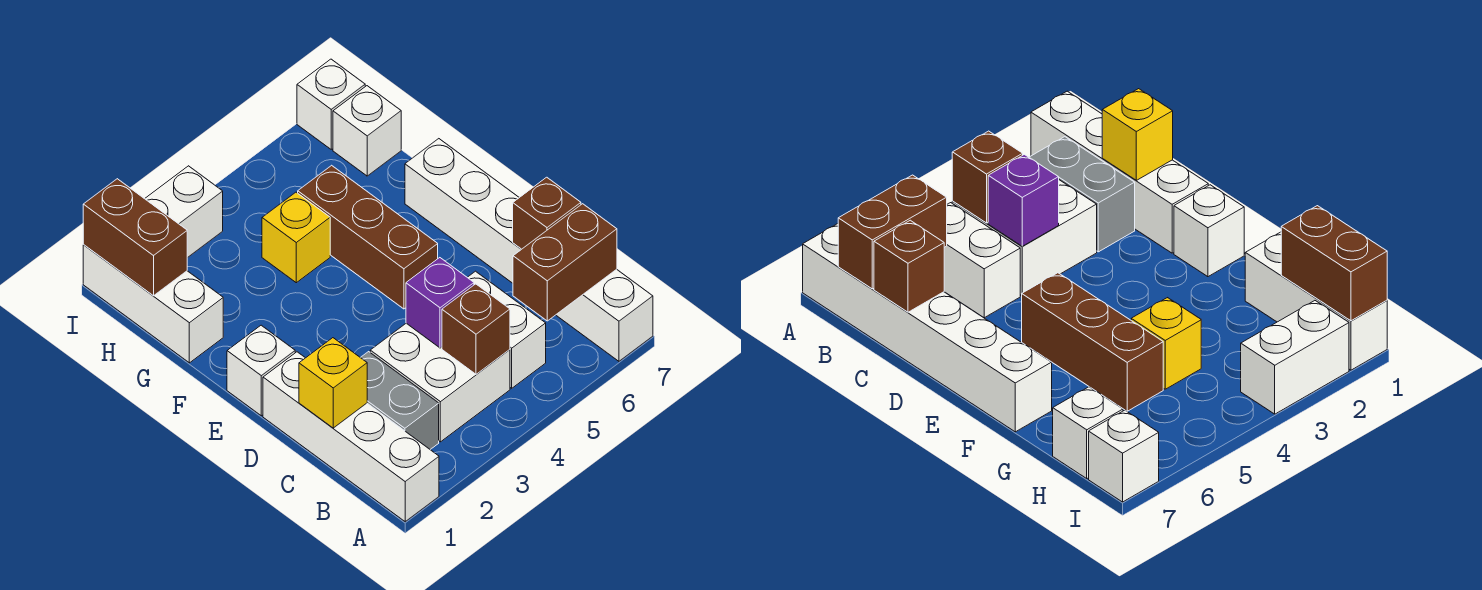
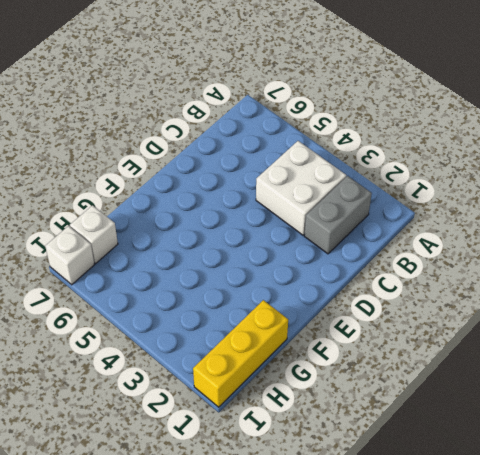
yellow brick G1:I1 level 1 -> white brick G1:I1 level 1
none -> white brick A1:D1 level 1
none -> white brick A7:F7 level 1
none -> white brick B5:C5 level 1

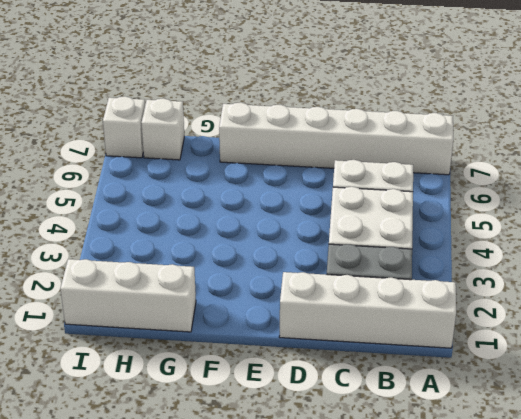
none -> white brick E1 level 1
none -> brown brick E5:G5 level 1
none -> yellow brick G4 level 1

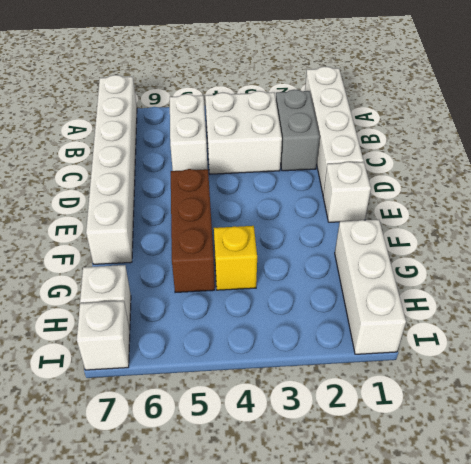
none -> white brick I2:I3 level 1
none -> brown brick B4 level 2
none -> brown brick B6:B7 level 2

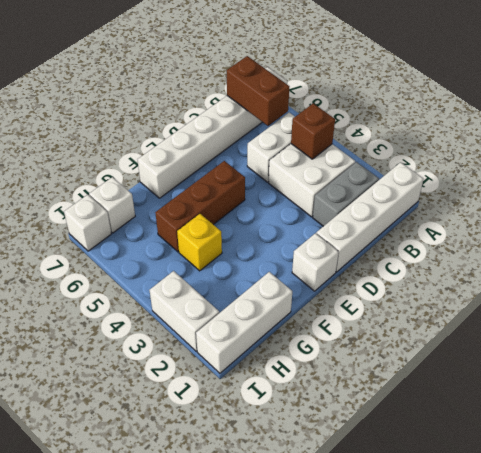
none -> yellow brick C1 level 2
none -> purple brick C4 level 2
none -> brown brick C7 level 2

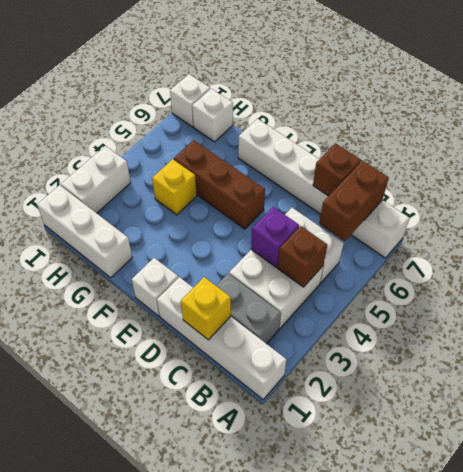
none -> brown brick H1:I1 level 2

